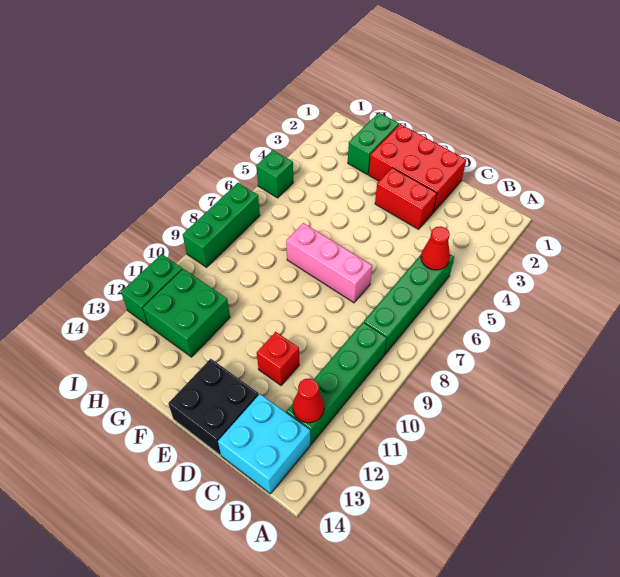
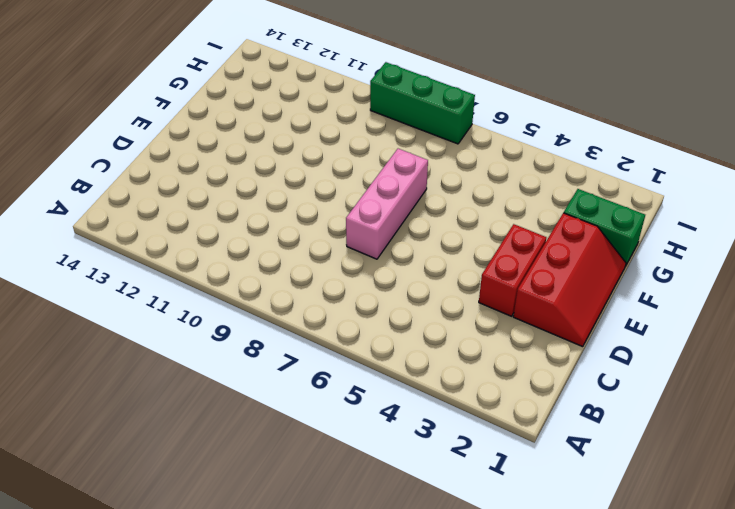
red slope D1:F2 level 1 top 2 -> red brick D1:F2 level 1
none -> green brick B5:B8 level 1
none -> green brick B9:B12 level 1
none -> cyan brick B13:C14 level 1

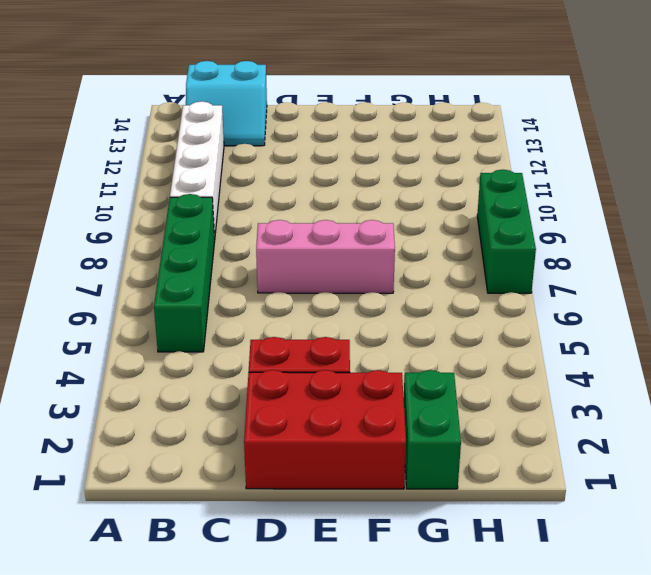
white brick B9:B12 level 1 -> green brick B9:B12 level 1
cyan slope B13:C14 level 1 top 14 -> cyan brick B13:C14 level 1
none -> red brick D11 level 1
none -> black brick D13:E14 level 1
none -> green brick G11:H12 level 1

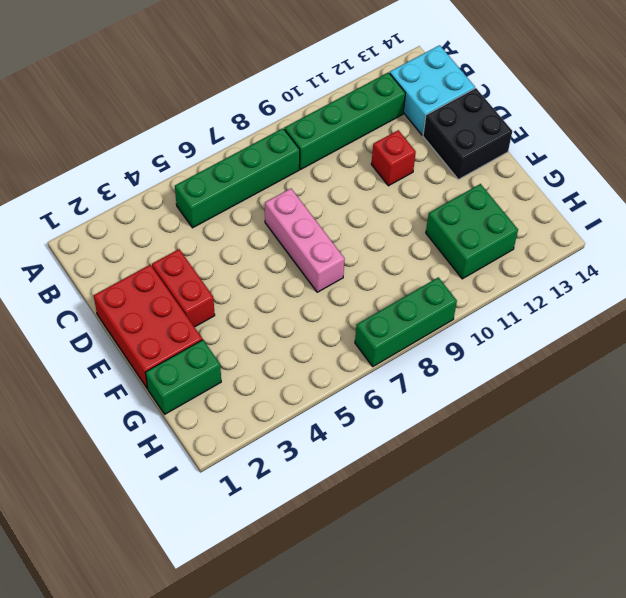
none -> green brick I5 level 1
none -> green brick I11:I12 level 1
none -> red cone B5 level 2

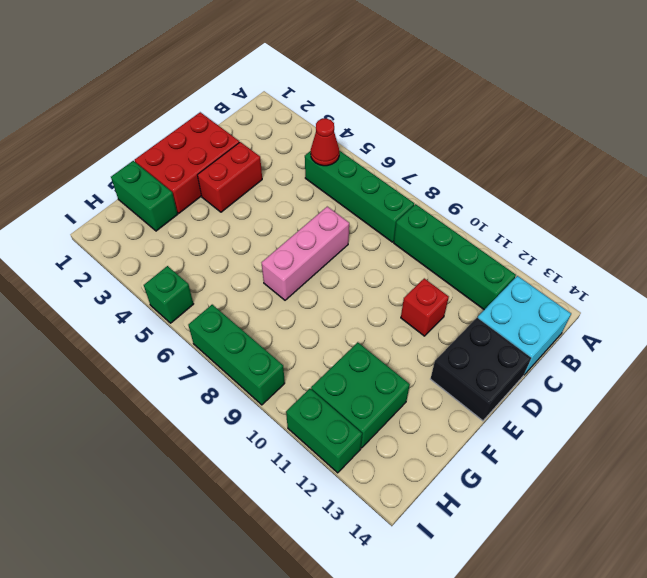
none -> red cone B12 level 2

